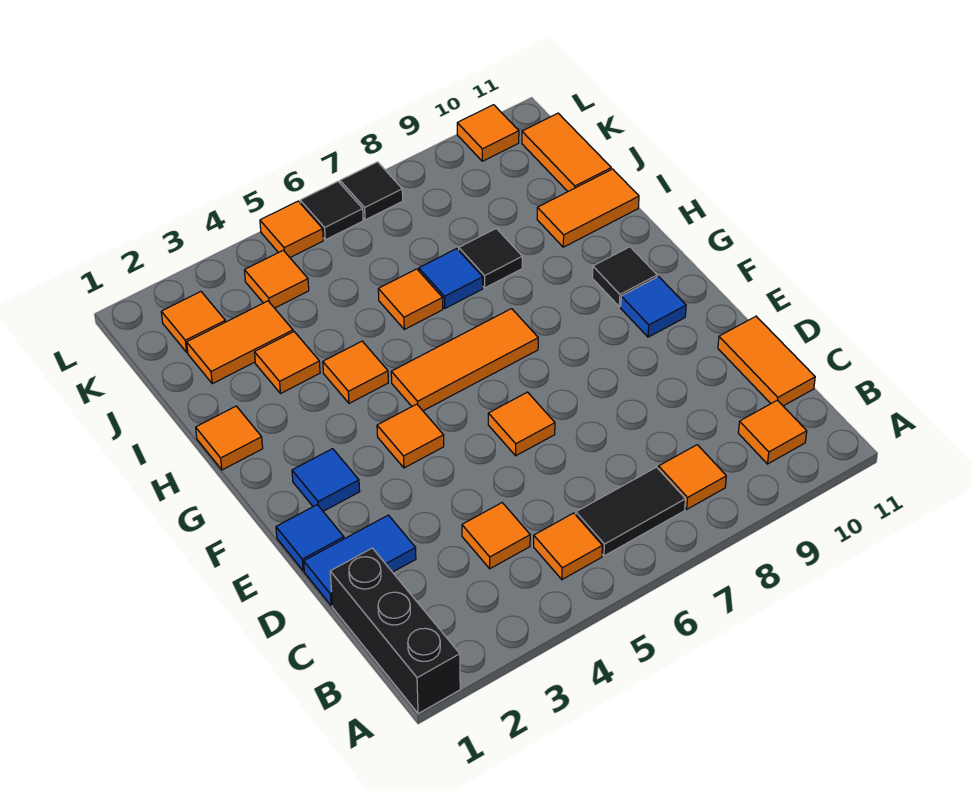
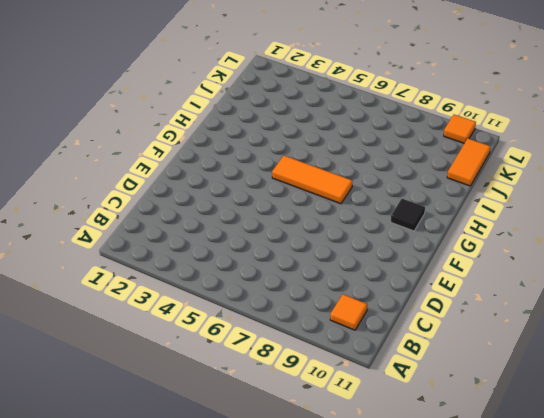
none -> black brick A1:C1 level 1
none -> orange tile B5 level 1
none -> black tile B6:B7 level 1
none -> orange tile B8 level 1

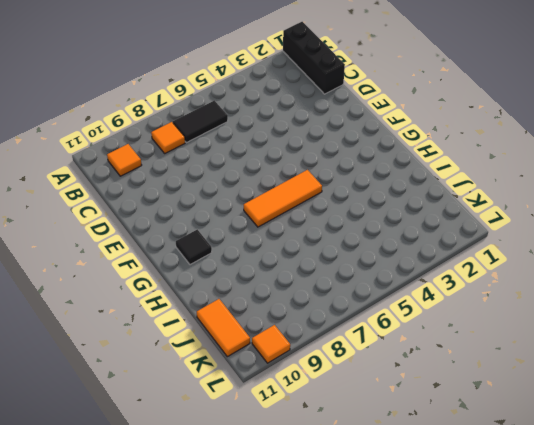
none -> orange tile B5 level 1
none -> orange tile C4 level 1
none -> orange tile C11:D11 level 1
none -> blue tile D1:D2 level 1

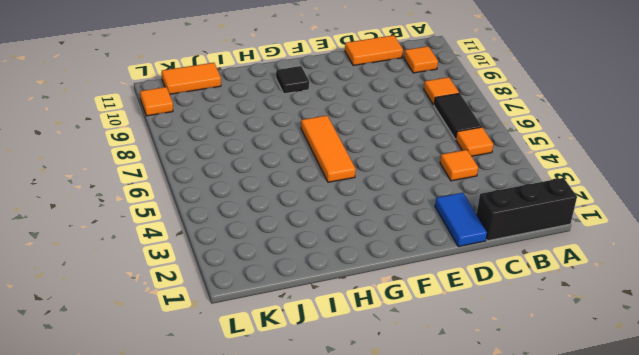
none -> blue tile E1 level 1
none -> orange tile E6 level 1
none -> blue tile F2 level 1
none -> orange tile F4 level 1

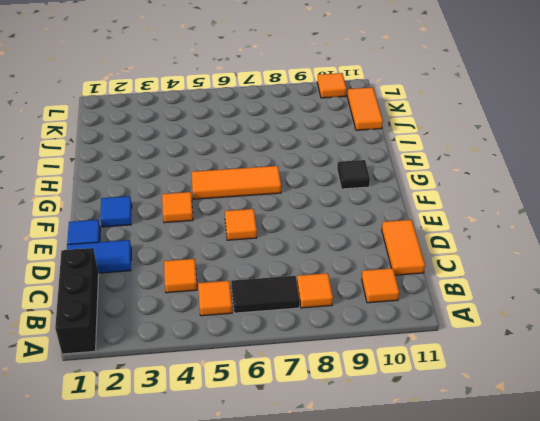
none -> blue tile F10 level 1
none -> orange tile H1 level 1
none -> orange tile H4 level 1
none -> orange tile I3 level 1

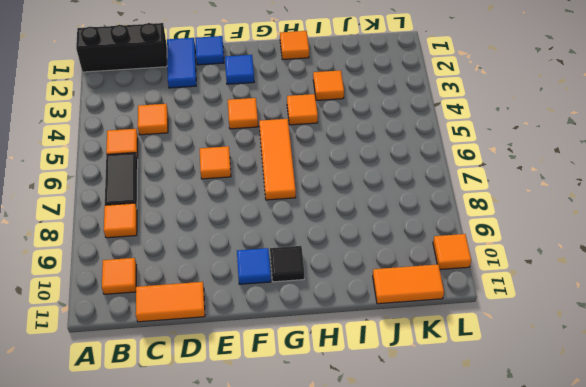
none -> orange tile I6 level 1
none -> blue tile I7 level 1
none -> black tile I8 level 1
none -> orange tile I10:I11 level 1

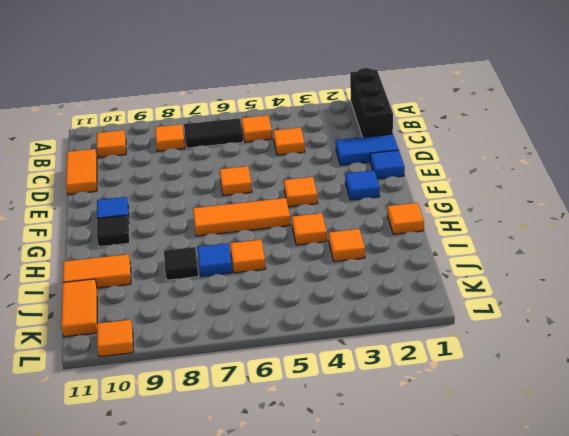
none -> orange tile J2:J3 level 1
none -> orange tile K2 level 1
none -> orange tile K4 level 1
none -> orange tile L5 level 1

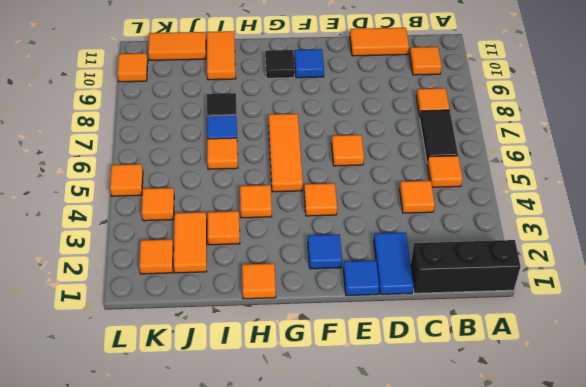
none -> black tile L6 level 1
none -> black tile L7 level 1

